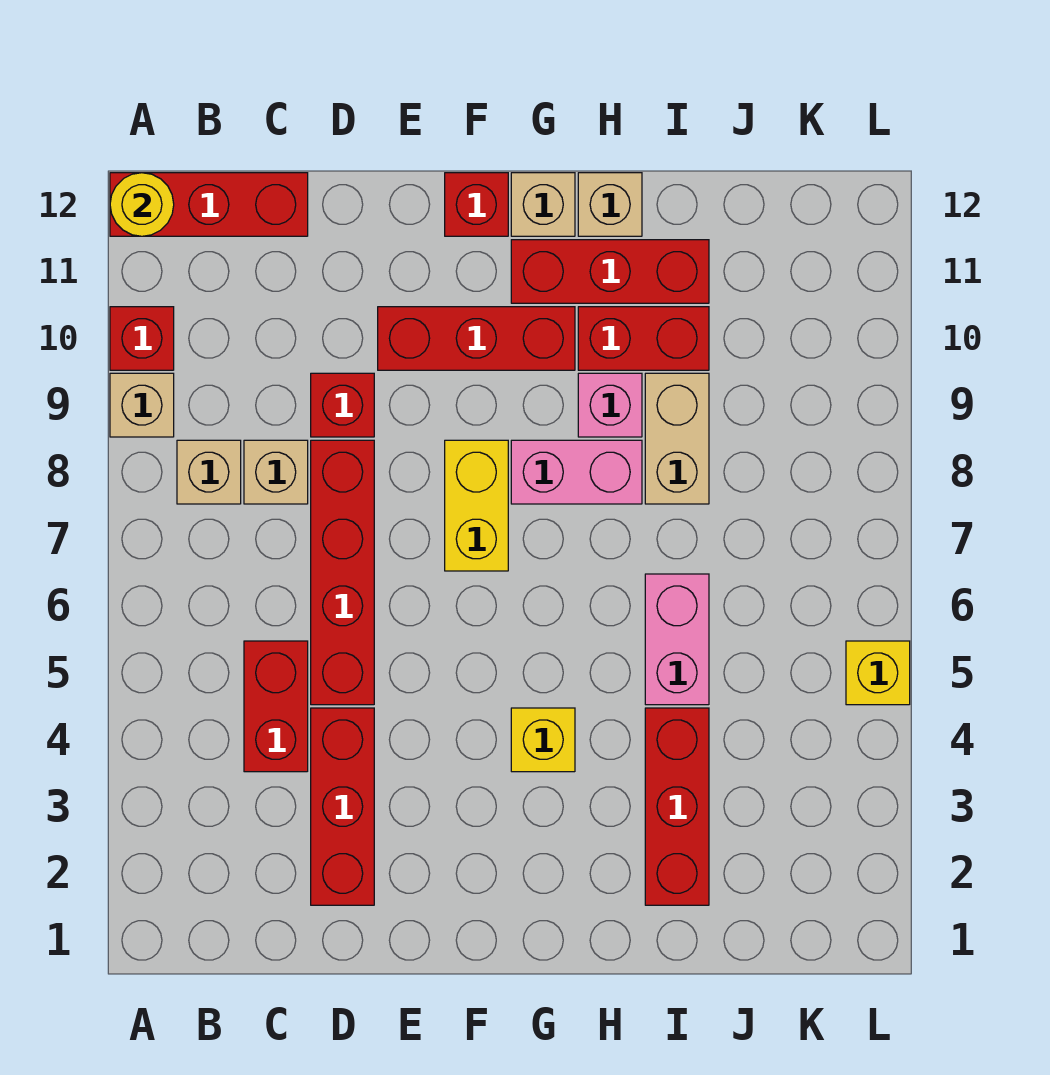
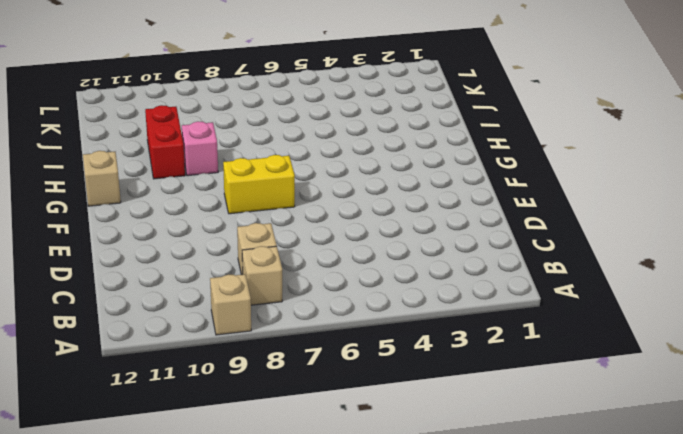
none -> red brick A10 level 1
none -> red brick A12:C12 level 1
none -> red brick C4:C5 level 1

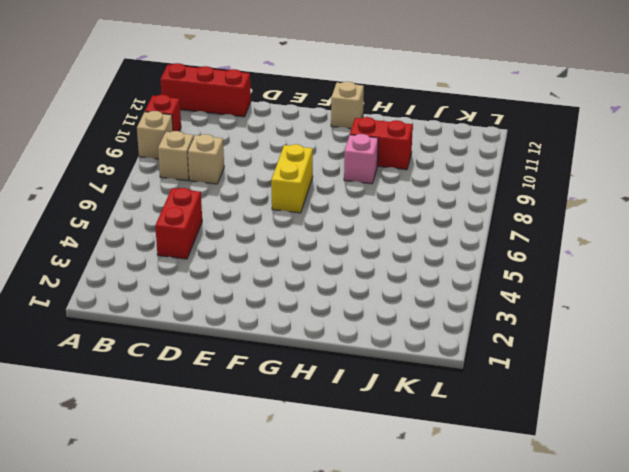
none -> red brick D2:D4 level 1
none -> red brick D5:D8 level 1
none -> red brick D9 level 1

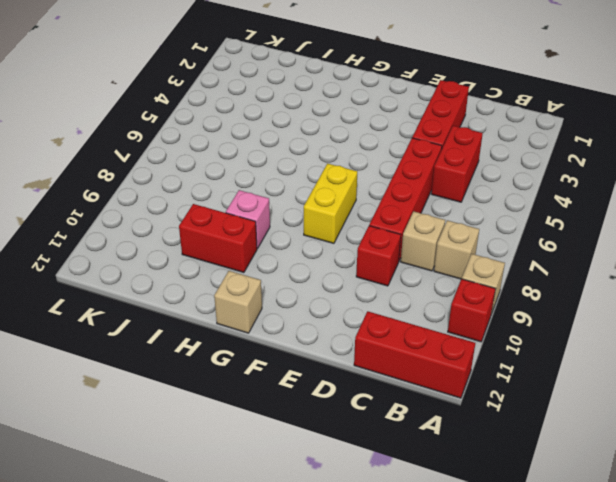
none -> red brick E10:G10 level 1
none -> red brick F12 level 1
none -> yellow brick G4 level 1

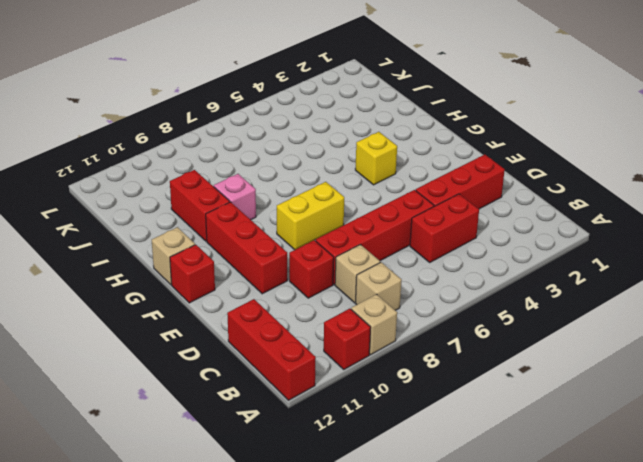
none -> pink brick G8:H8 level 1
none -> red brick G11:I11 level 1
none -> tan brick H12 level 1

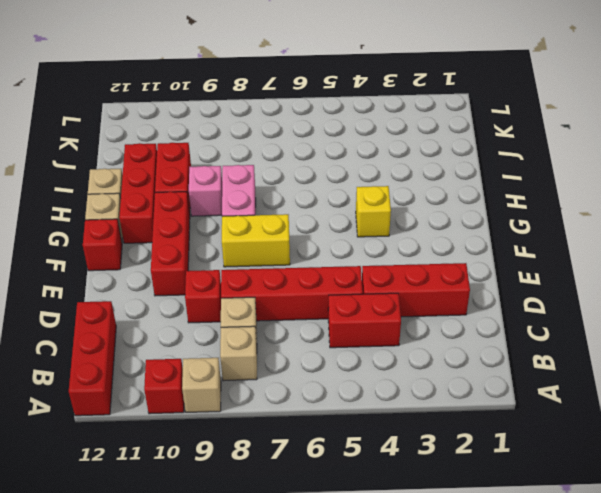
none -> red brick I2:I4 level 1
none -> pink brick I5:I6 level 1
none -> tan brick I8:I9 level 1

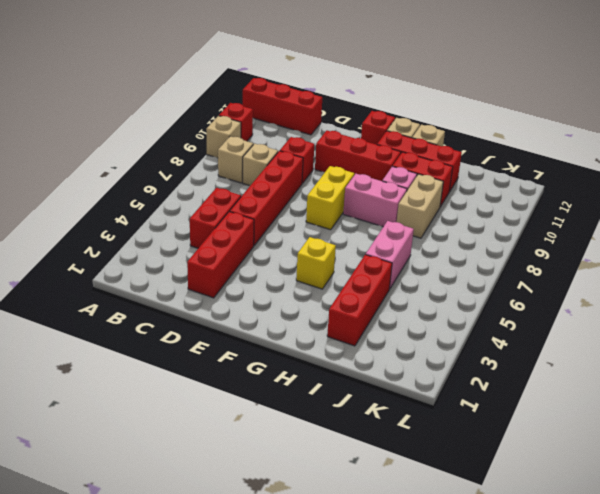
none -> yellow brick L5 level 1
none -> yellow round brick A12 level 2

